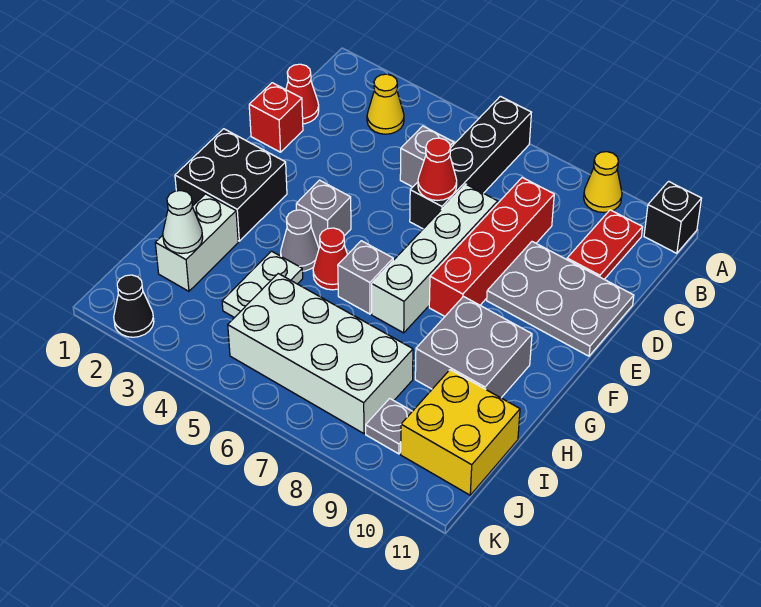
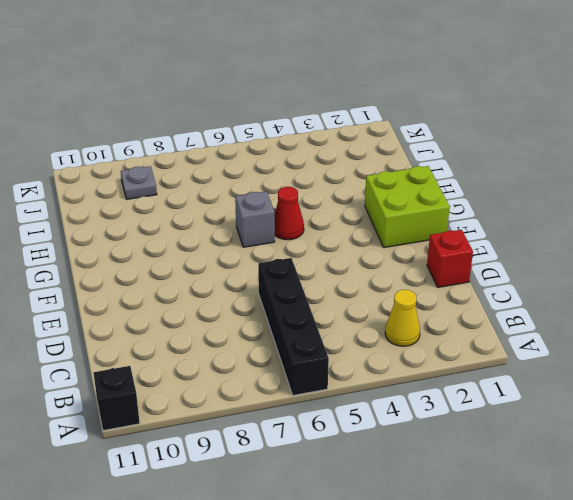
lime brick F1:G2 level 1 -> black brick F1:G2 level 1
none -> yellow cone A9 level 1
none -> red plate B10:C10 level 1
none -> red cone C1 level 1

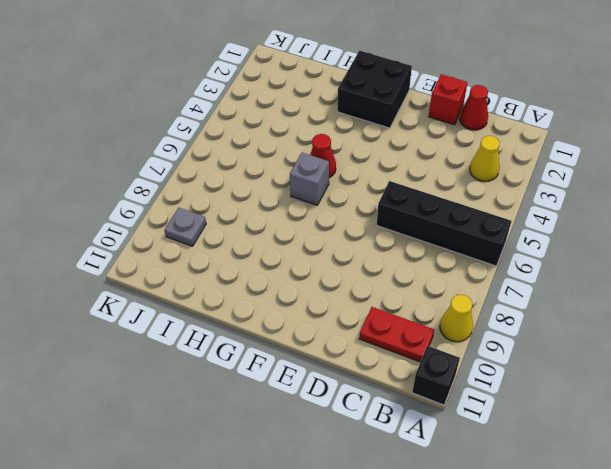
none -> grey brick C5 level 1
none -> red brick C8:F8 level 1
none -> white brick D7:G7 level 1

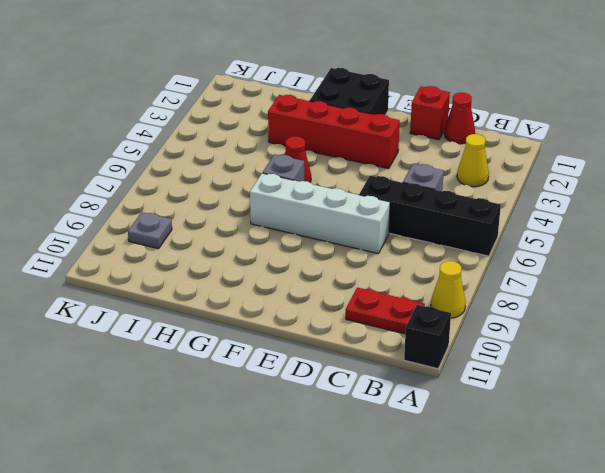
red brick E3:H3 level 1 -> red brick C8:F8 level 1
none -> grey plate D9:E11 level 1
none -> grey brick F4 level 1
none -> grey cone G4 level 1

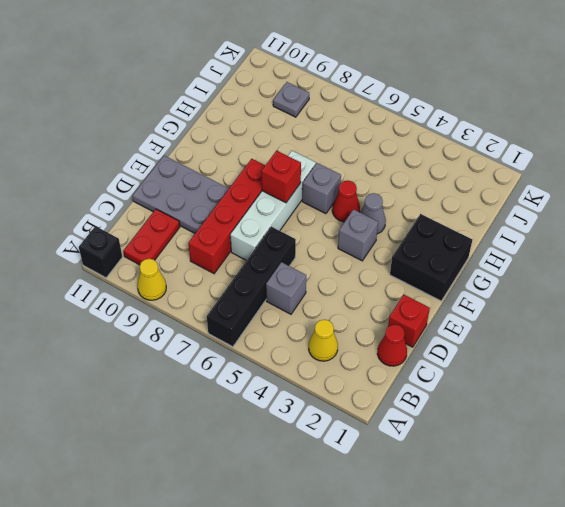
red brick F7 level 2 -> none
none -> grey brick G9:H10 level 1
none -> white brick H2:I2 level 1
none -> white plate H4:I4 level 1

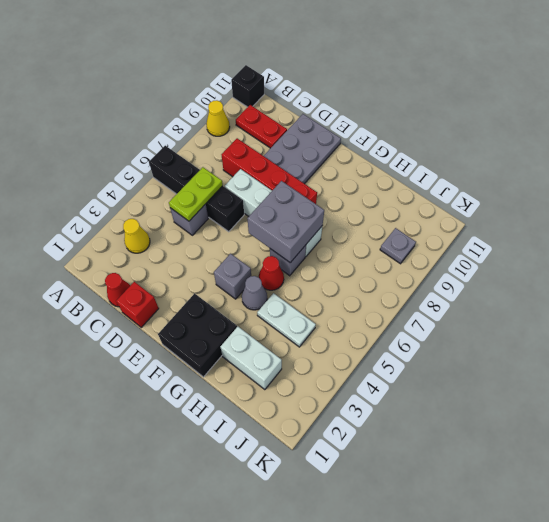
lime plate C5:C6 level 2 -> none
grey brick F6:G7 level 2 -> grey brick G9:H10 level 1
none -> white brick I5:J8 level 1
none -> yellow brick I10:J11 level 1
none -> black cone K2 level 1

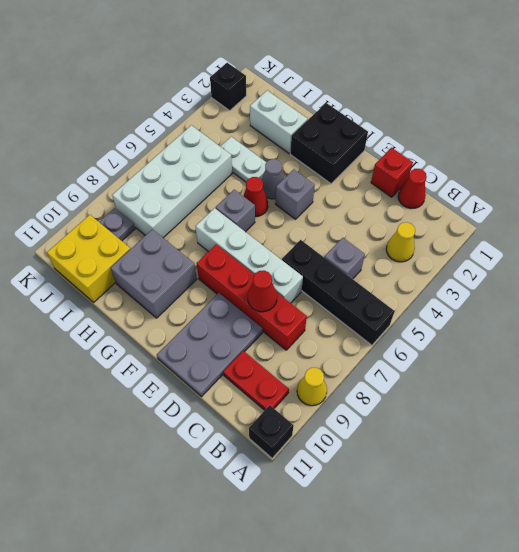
red cone D8 level 2 -> red cone D6 level 2
black brick K2 level 1 -> black cone K2 level 1
none -> white cone I2 level 2

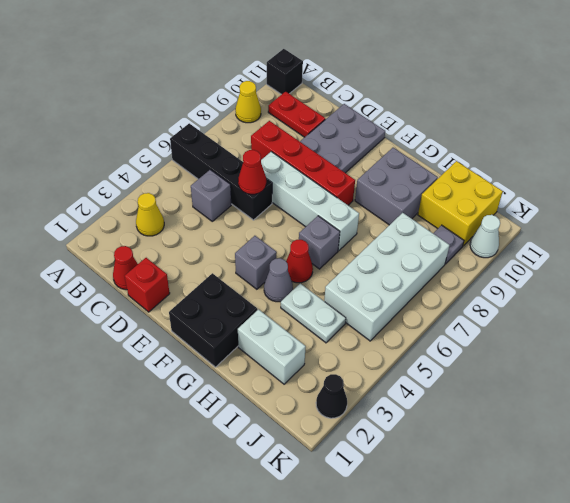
white cone K10 level 1 -> white cone I2 level 2

